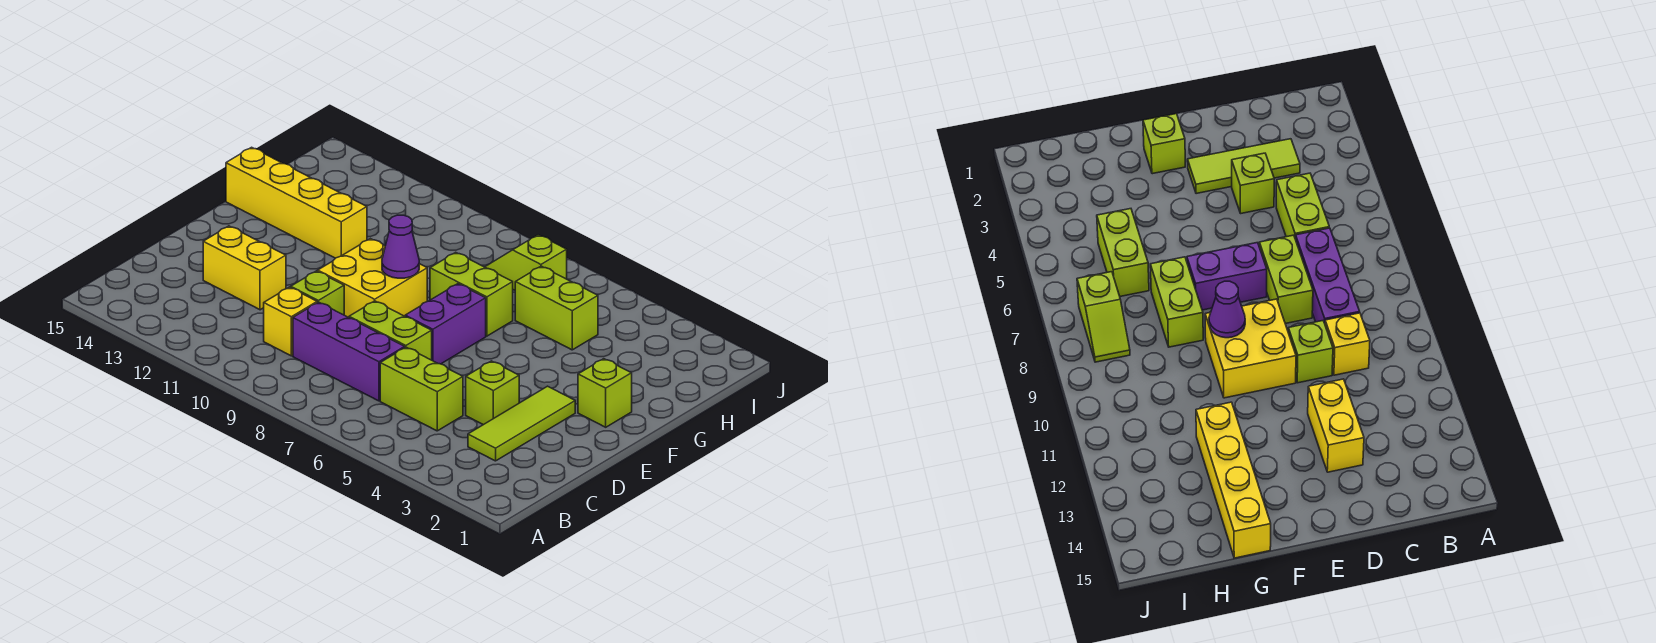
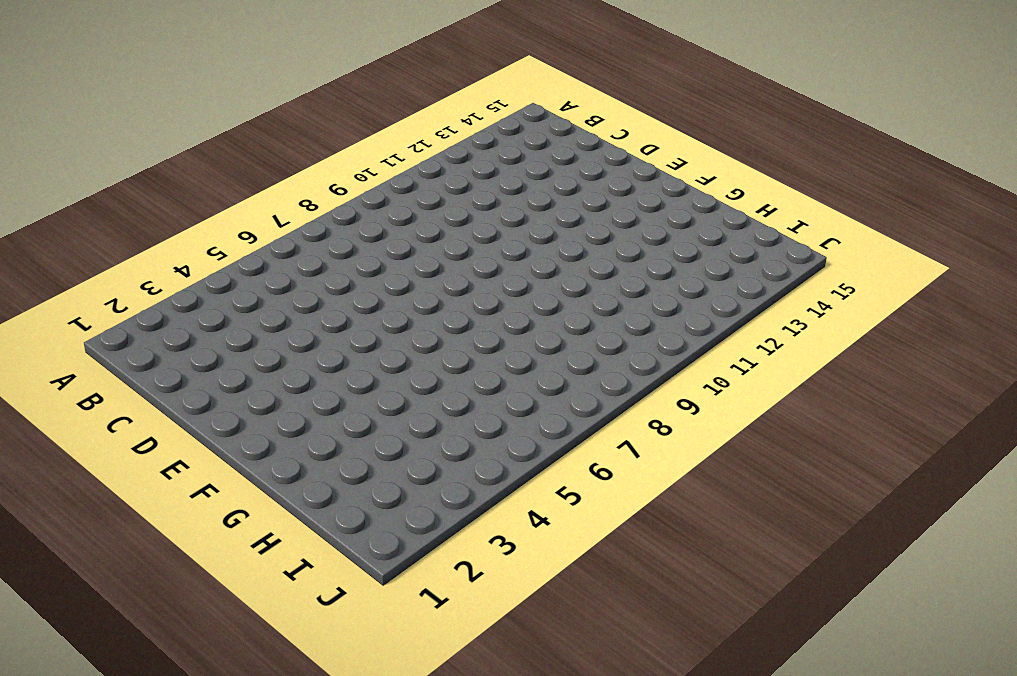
none -> lime tile C3:E3 level 1
none -> lime brick C5:C6 level 1
none -> purple brick C7:C9 level 1

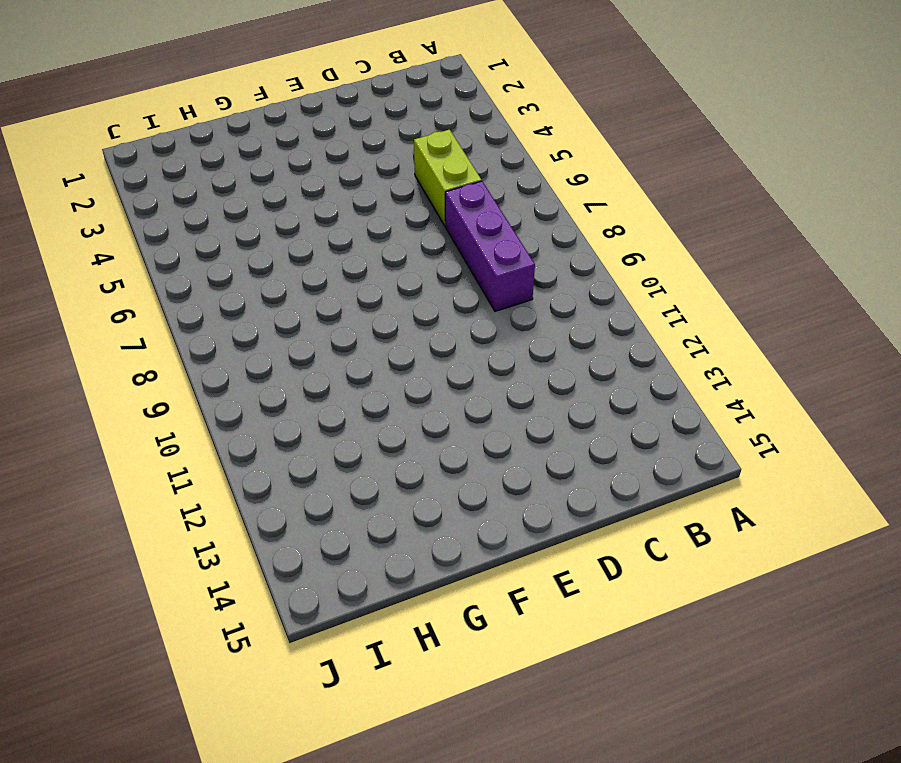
none -> lime tile C3:E3 level 1
none -> yellow brick C10 level 1
none -> lime brick D4 level 1

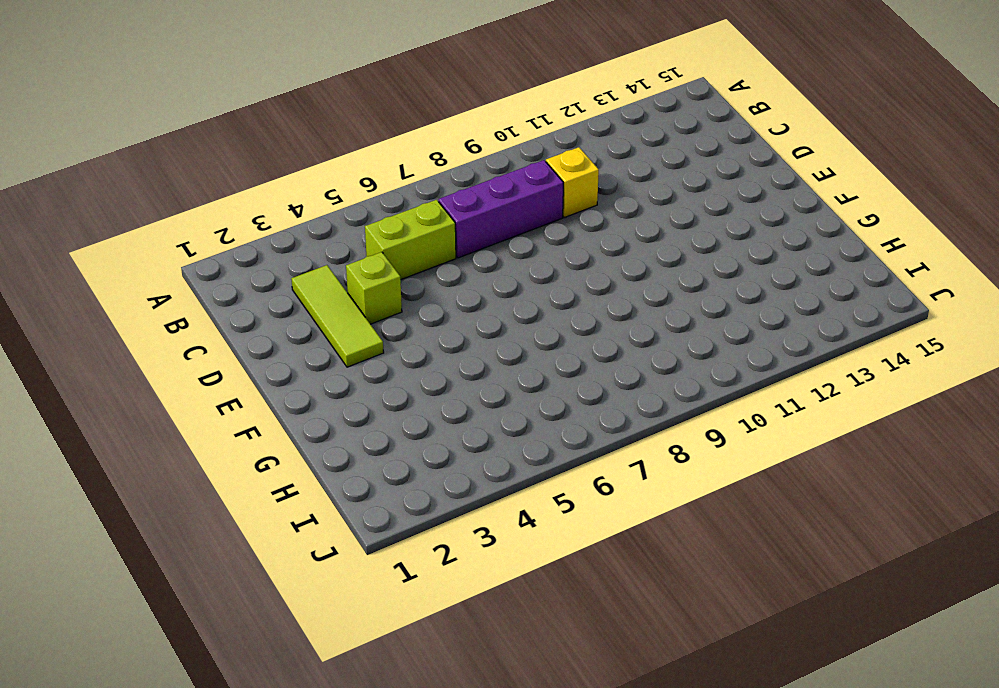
none -> lime brick D7:D8 level 1
none -> lime brick D10 level 1
none -> yellow brick D12:D13 level 1

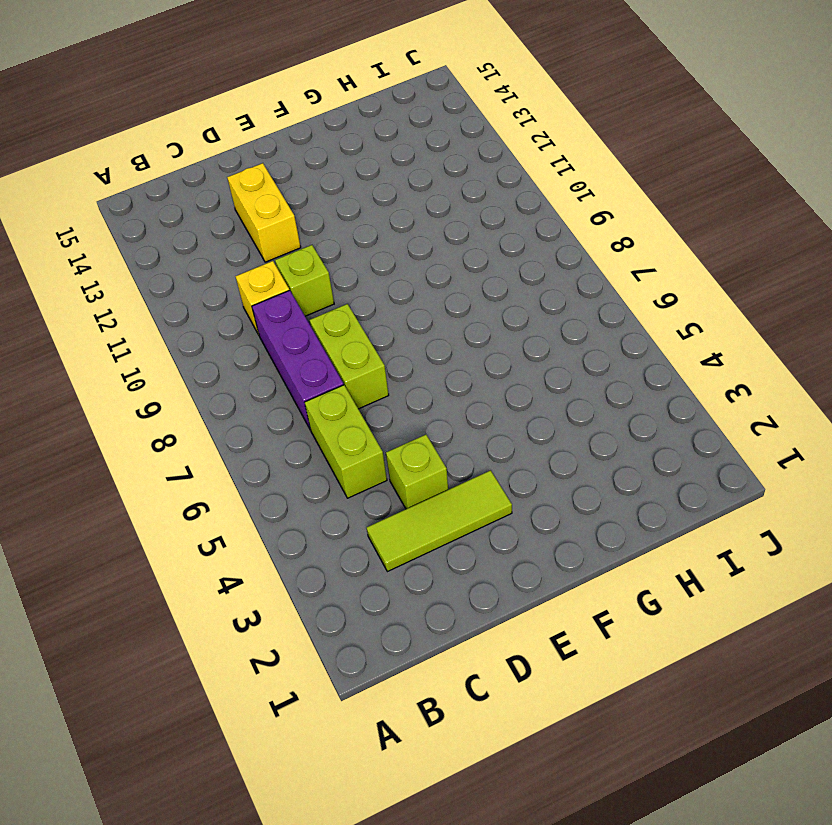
none -> purple brick E7:F7 level 1
none -> yellow brick E9:F10 level 1
none -> lime brick F2 level 1

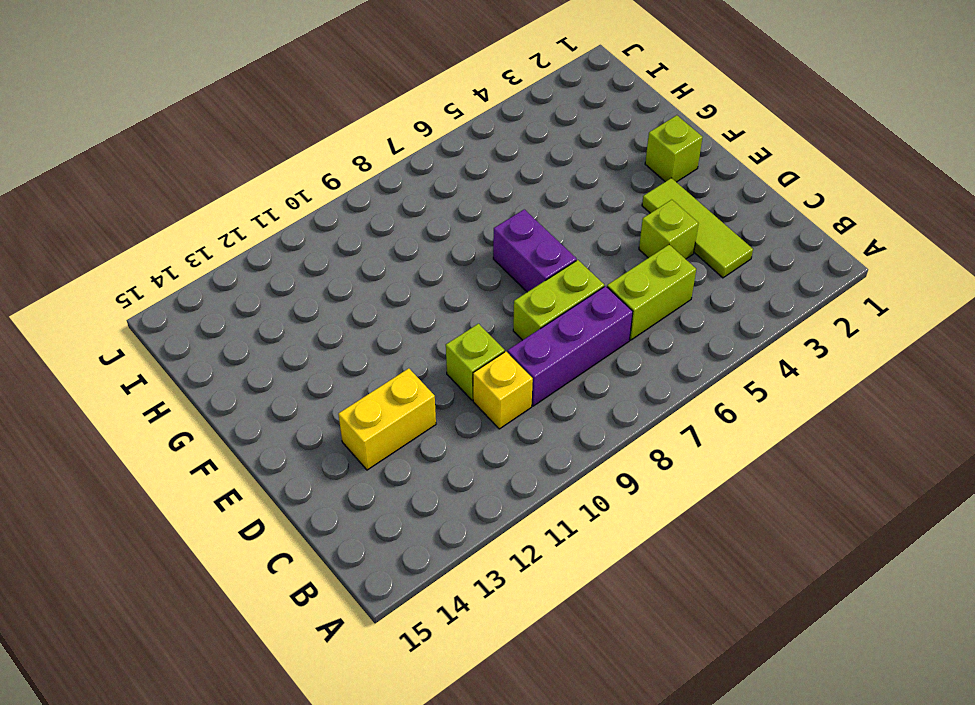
none -> yellow brick E9:F10 level 1
none -> lime brick G7:G8 level 1
none -> yellow brick G12:G15 level 1

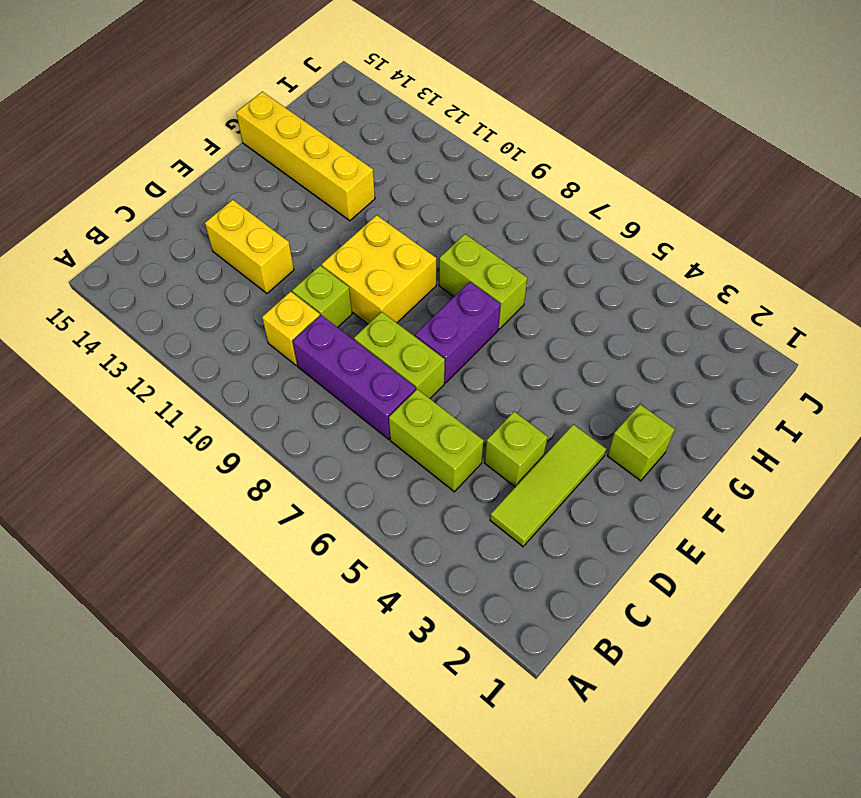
none -> lime brick H5:H6 level 1
none -> lime slope I7:I8 level 1 top 7
none -> purple cone F9 level 2

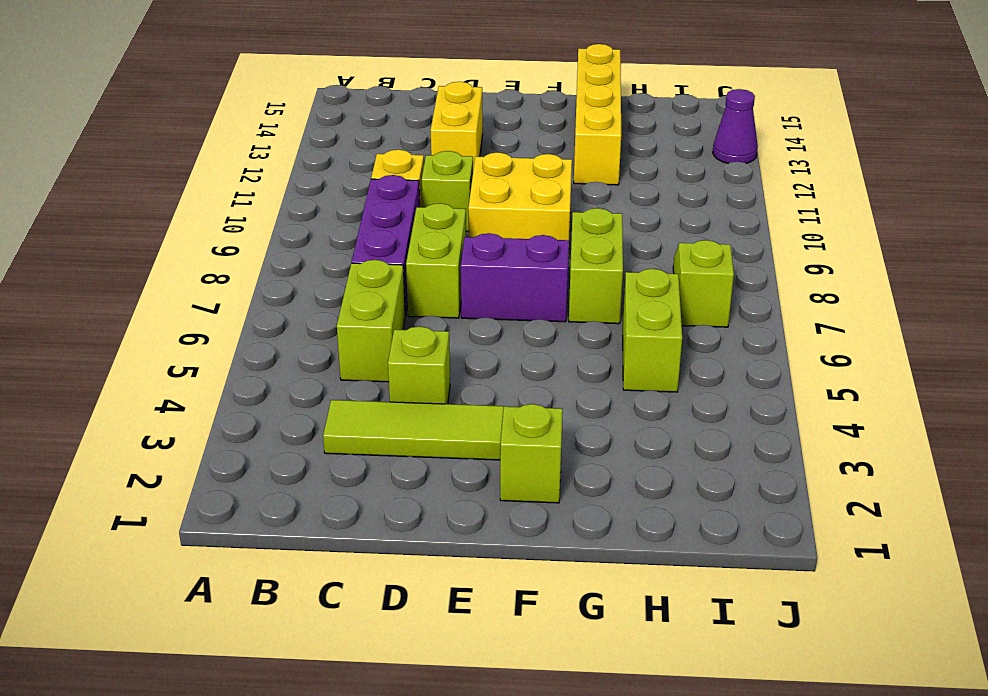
purple cone J13 level 1 -> purple cone F9 level 2

